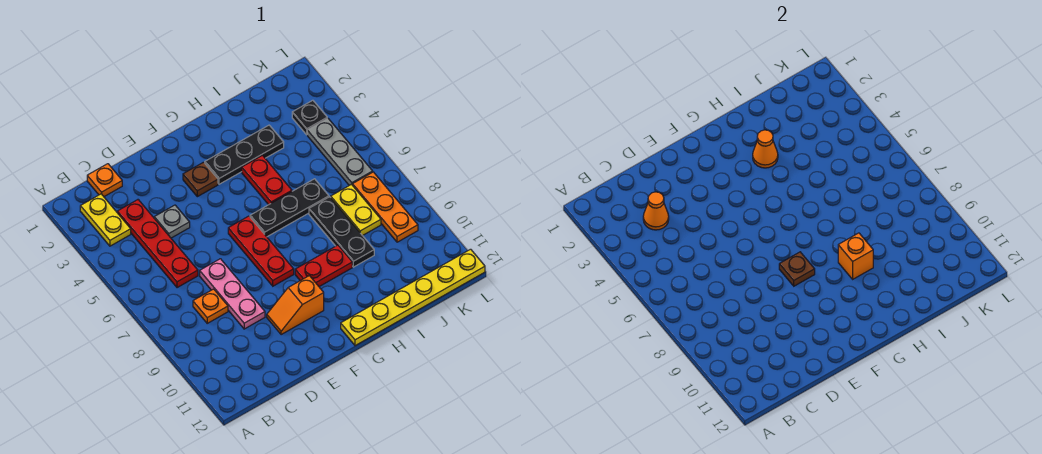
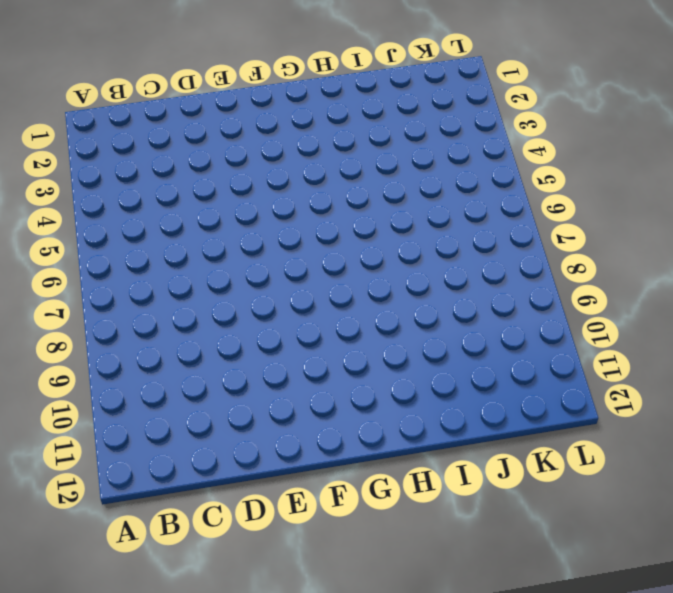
none -> yellow plate B2:B3 level 1
none -> orange plate C1 level 1
none -> red plate C3:C6 level 1

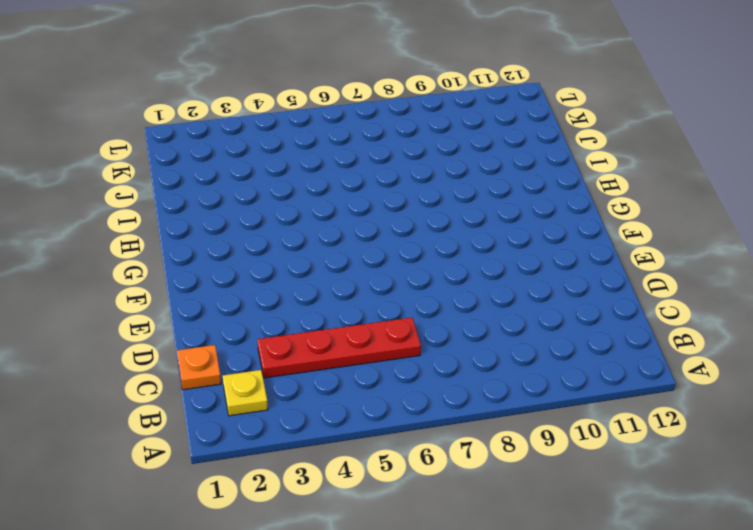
yellow plate B2 level 1 -> yellow plate B2:B3 level 1
none -> orange plate C8 level 1
none -> grey plate D4 level 1
none -> pink plate D7:D9 level 1

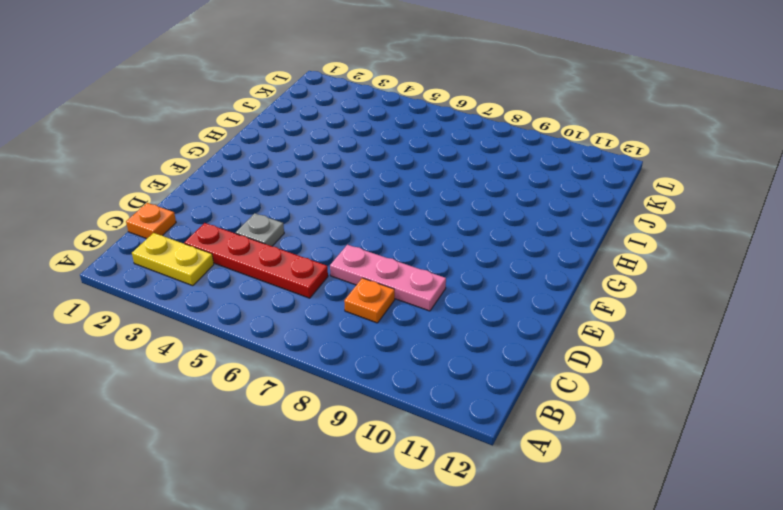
none -> orange slope E10:F10 level 1 top F
none -> brown plate F3 level 1
none -> red plate F6:F8 level 1

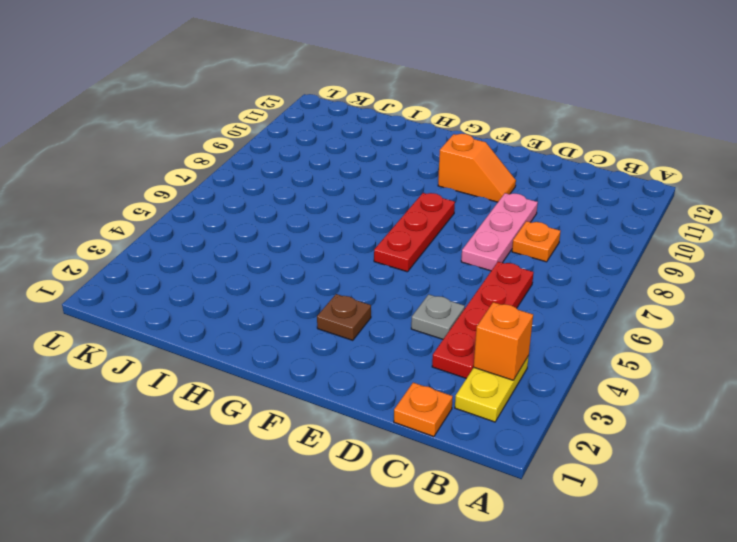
orange brick B3 level 2 -> orange brick H9 level 2
none -> black plate G3:I3 level 1
none -> black plate G6:I6 level 1
none -> red plate G9:H9 level 1

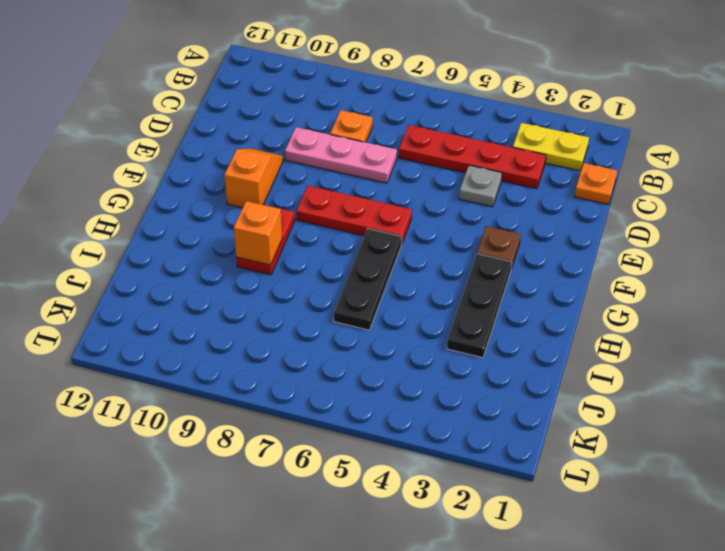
none -> yellow plate G12:L12 level 1
none -> red plate H4:H5 level 1
none -> black plate I7:I9 level 1

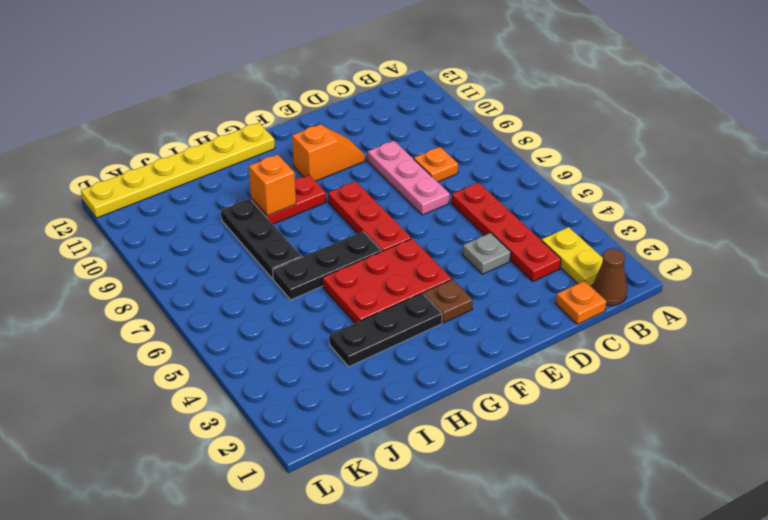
brown cone B1 level 1 -> none
red plate F4:H5 level 1 -> red plate H4:H5 level 1
none -> yellow plate J7:J8 level 1
none -> black plate K3 level 1
none -> grey plate K4:K6 level 1

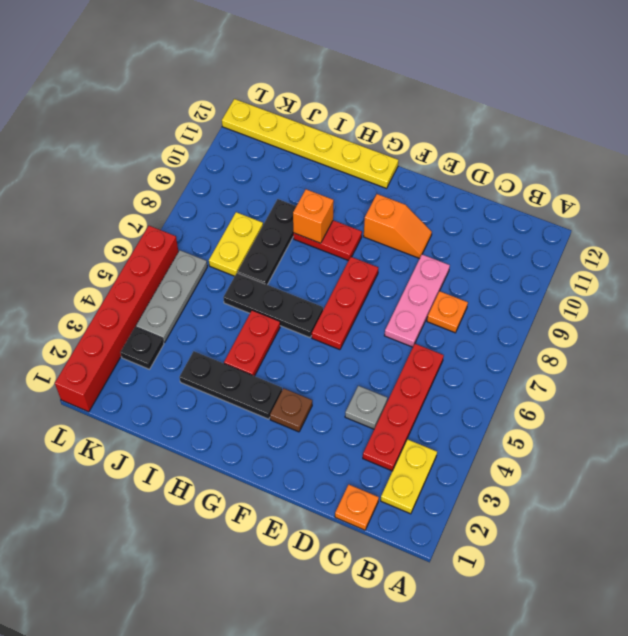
red brick L1:L6 level 1 -> none
none -> orange plate K7:K9 level 1
none -> orange cone C3 level 2
none -> brown plate F8 level 2

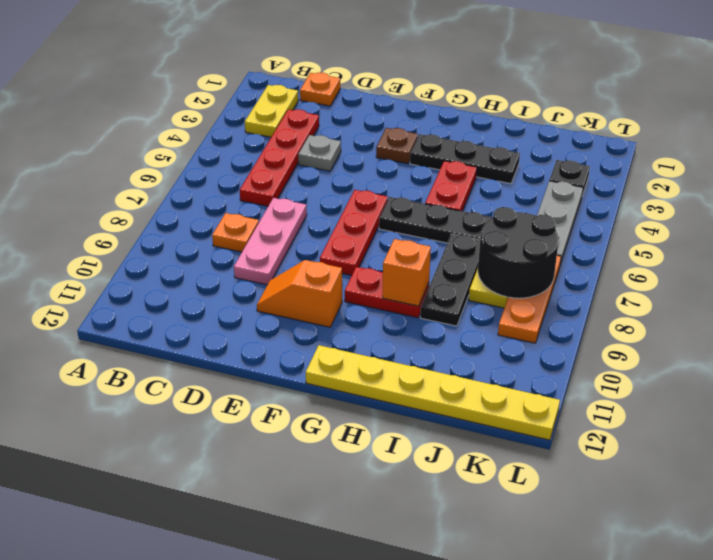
black round brick J7:K8 level 2 -> none
none -> orange cone C3 level 2
none -> brown plate F8 level 2
none -> orange cone H3 level 2

